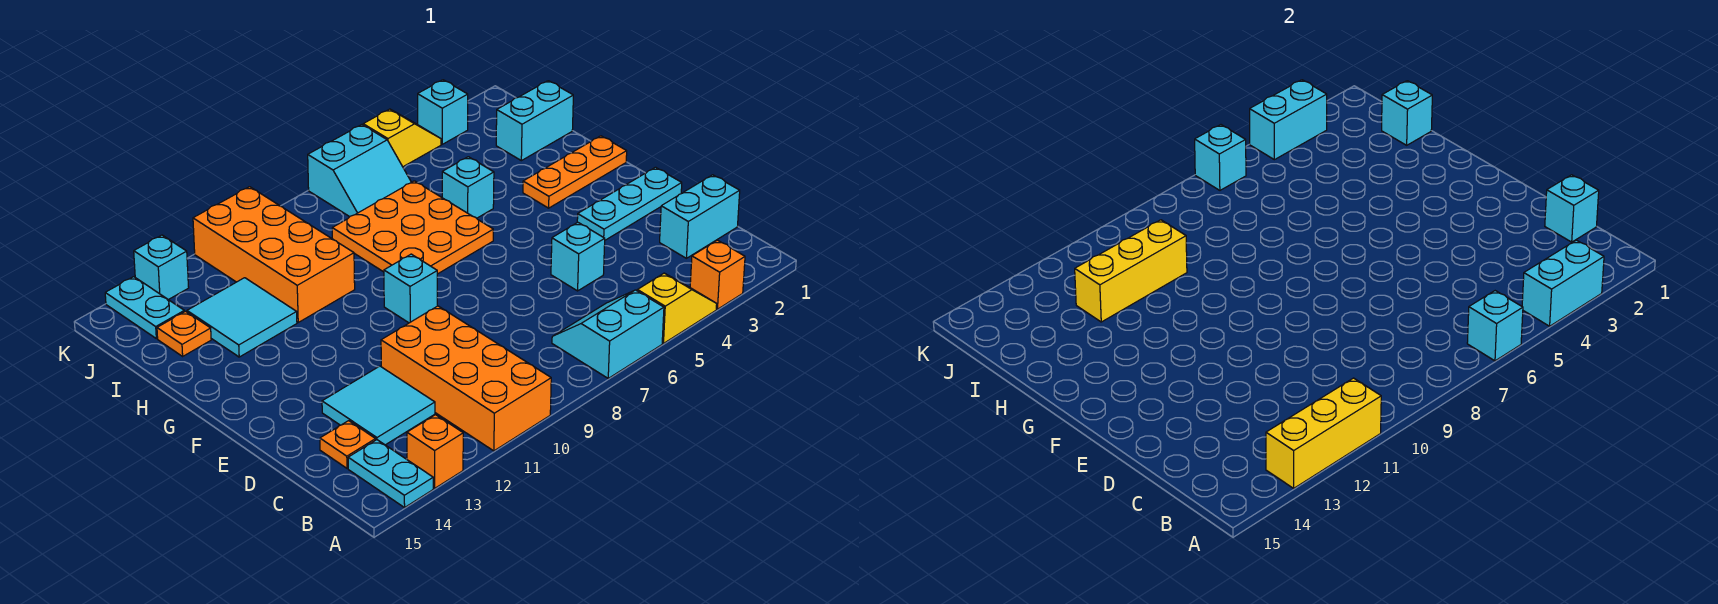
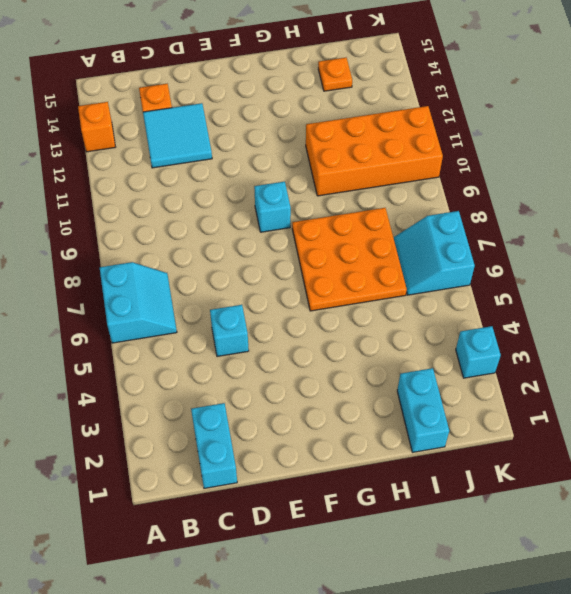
none -> orange brick A3 level 1
none -> yellow slope A4:A5 level 1 top 5
none -> orange brick A10:D11 level 1
none -> cyan plate A14:B14 level 1

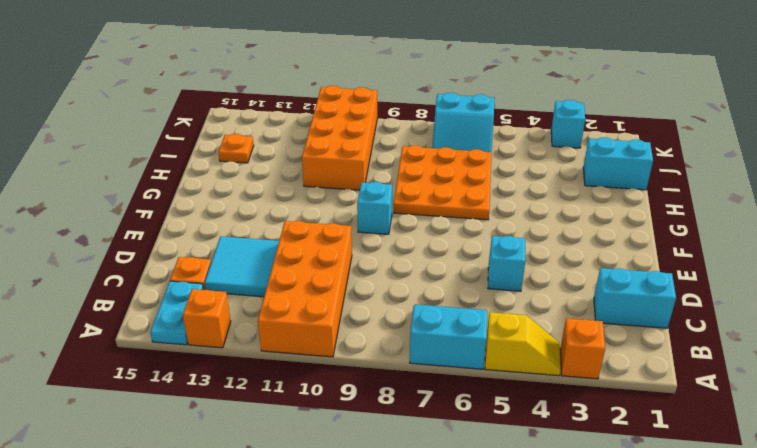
none -> cyan plate E1:E3 level 1
none -> orange plate G1:G3 level 1
none -> cyan brick H5 level 1
none -> cyan tile H12:I13 level 1

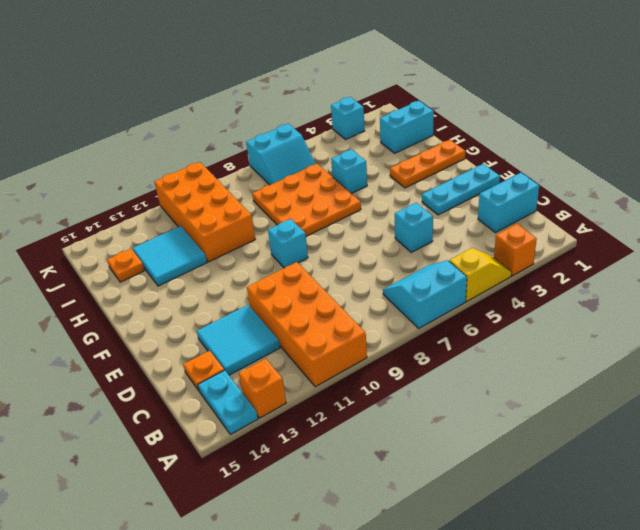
none -> cyan plate J14:K14 level 1
none -> yellow slope K4:K5 level 1 top 5
none -> cyan brick K13 level 1
none -> cyan brick A3:A4 level 2

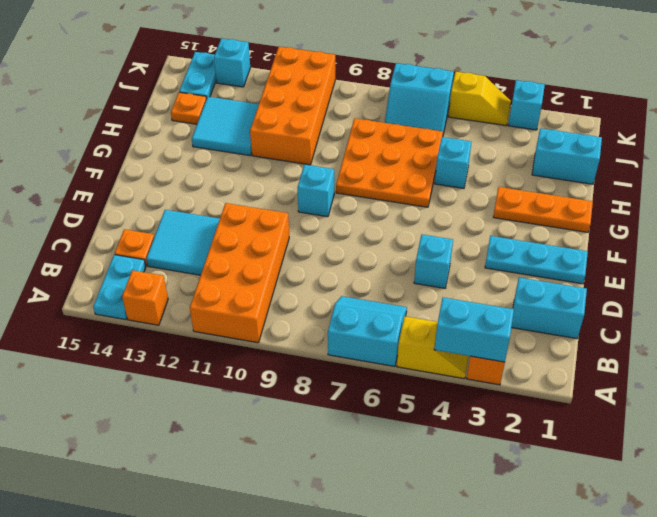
none -> cyan brick A6 level 2
none -> yellow brick A11:A13 level 2
none -> cyan brick C1 level 2
none -> cyan brick I1 level 2

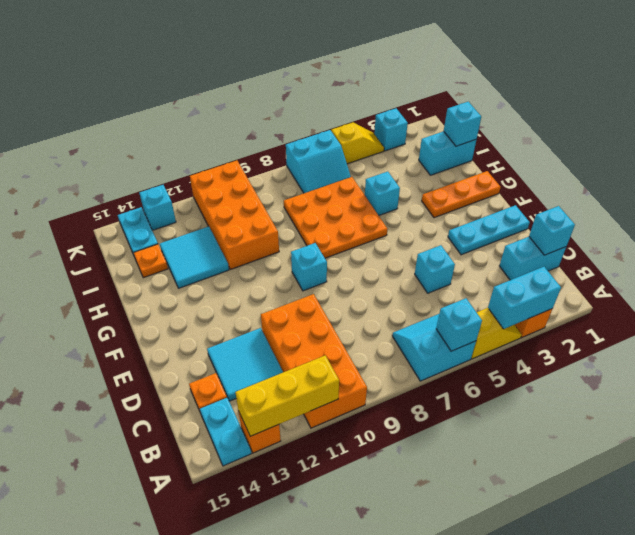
none -> yellow brick I10:I12 level 2
none -> cyan brick K3:K4 level 2
none -> cyan brick K6 level 2

